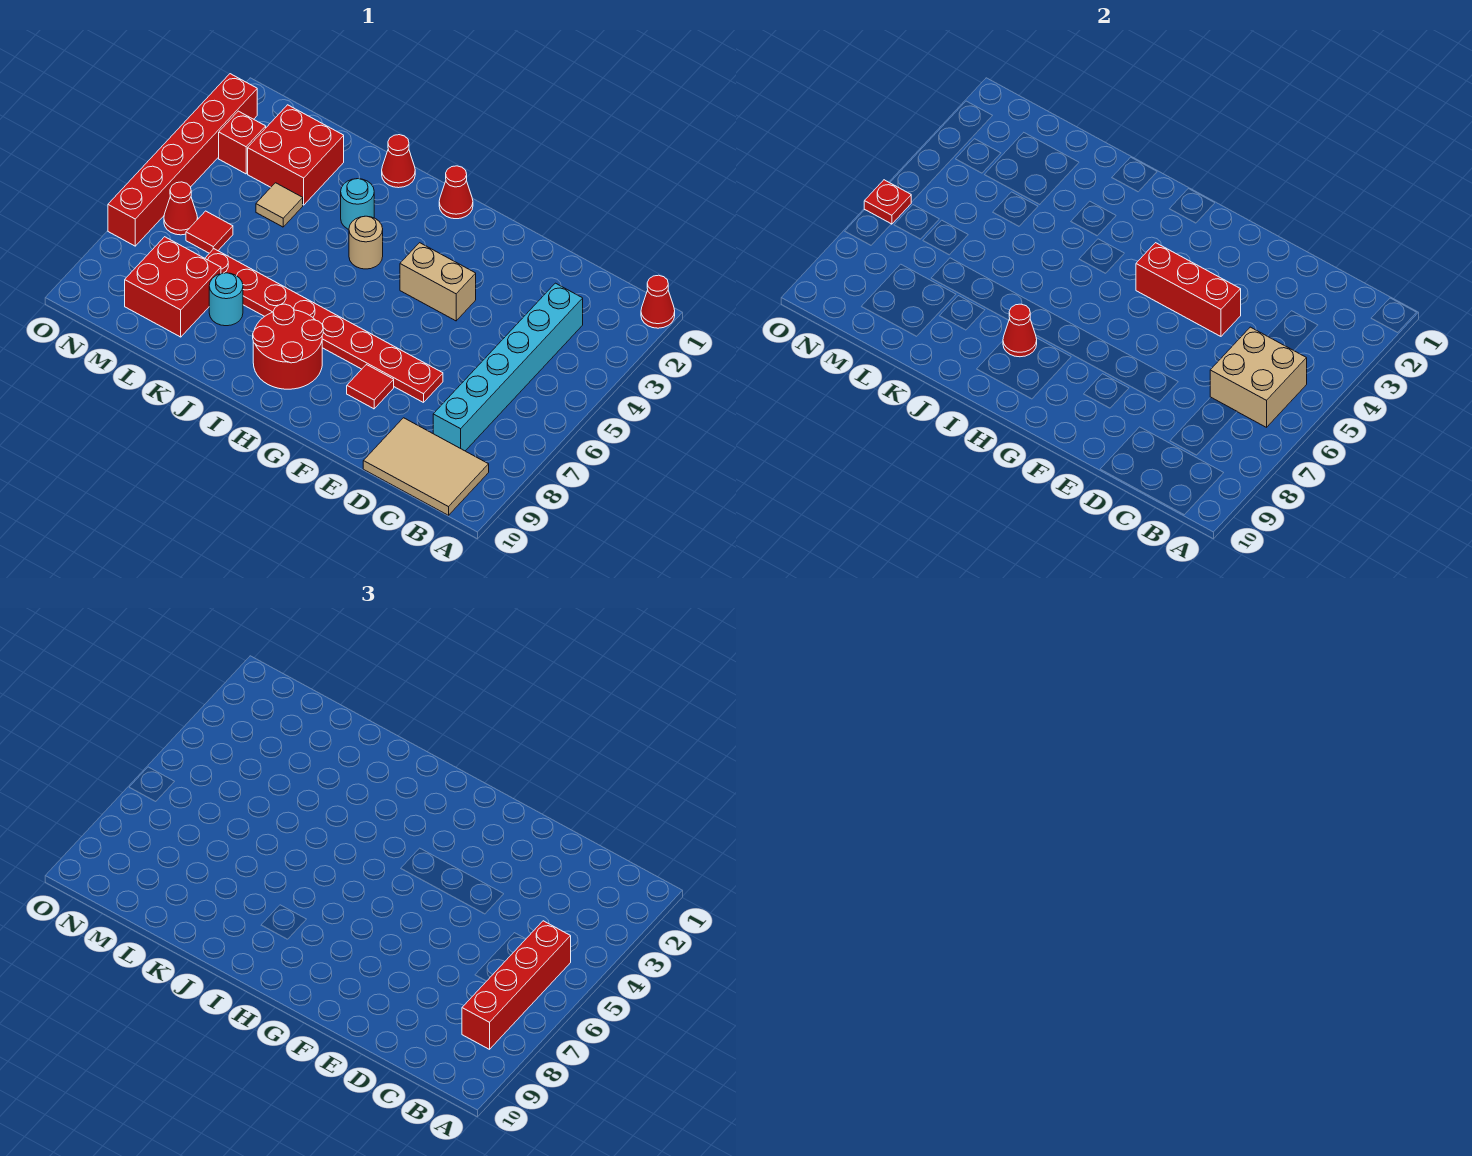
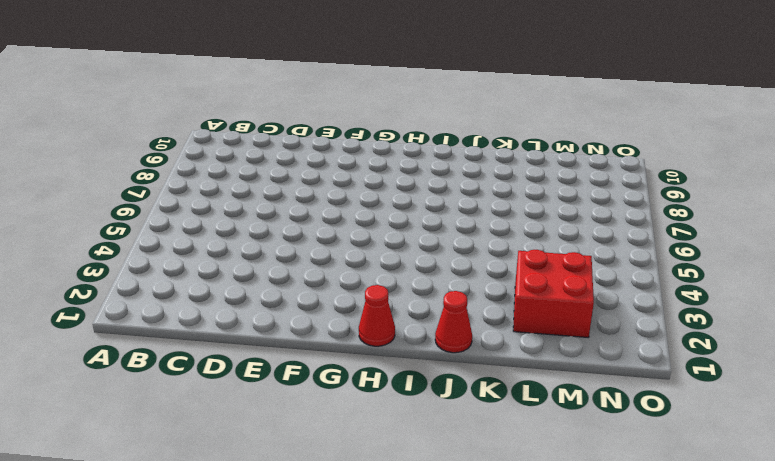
none -> red cone A1 level 1
none -> tan tile B9:D10 level 1
none -> cyan brick C3:C8 level 1

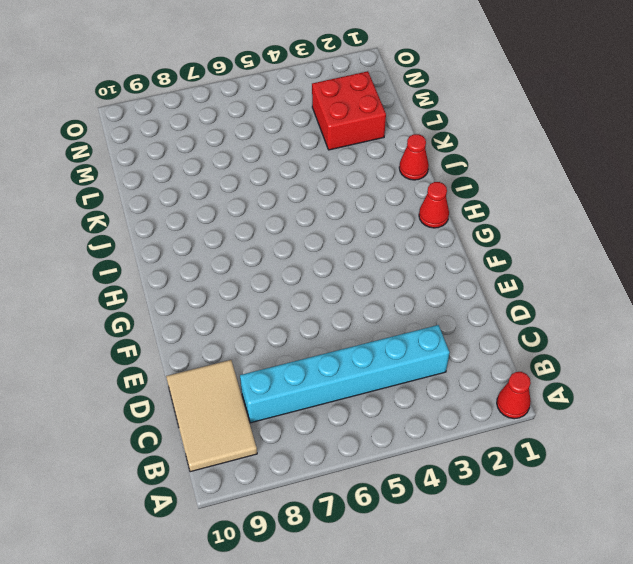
none -> red plate E7:L7 level 1
none -> tan brick F4:G4 level 1
none -> red tile F8 level 1

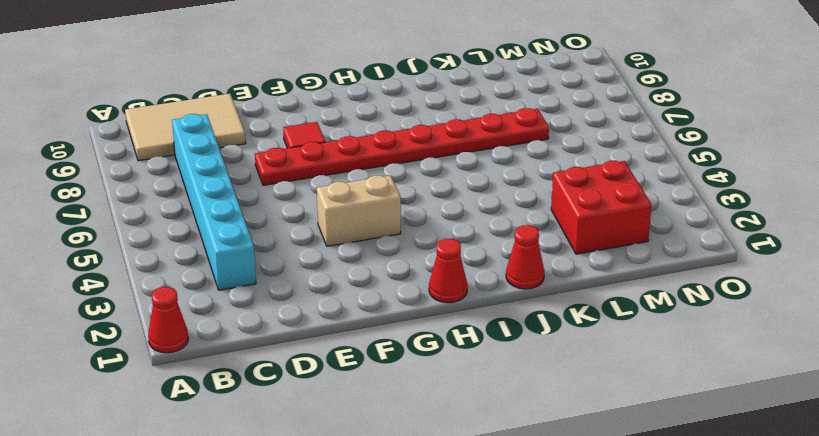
none -> red round brick H8:I9 level 1
none -> tan round brick I4 level 1
none -> cyan round brick J3 level 1

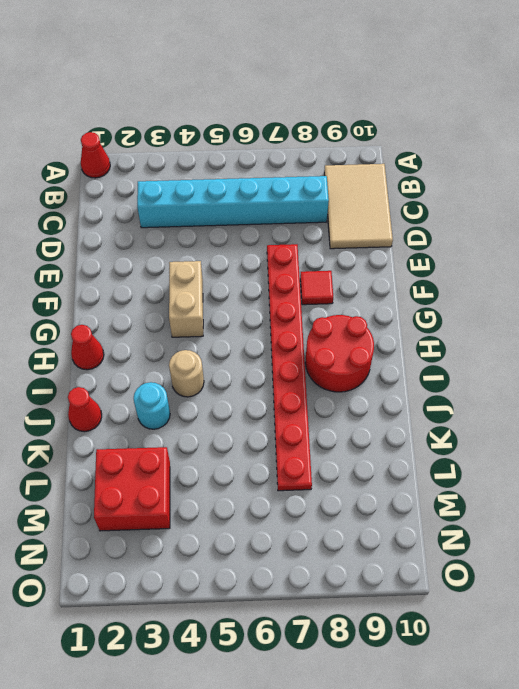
none -> cyan round brick K8 level 1
none -> tan tile L4 level 1
none -> red brick L8:M9 level 1

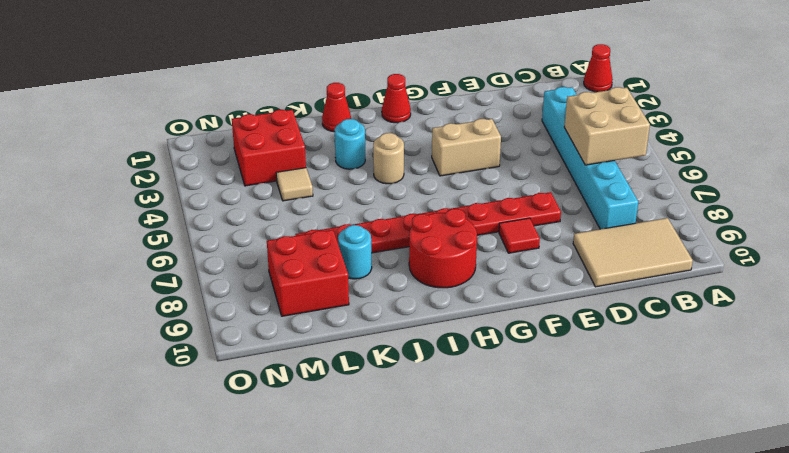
none -> red tile M6 level 1
none -> red brick N3 level 1
none -> red cone N6 level 1

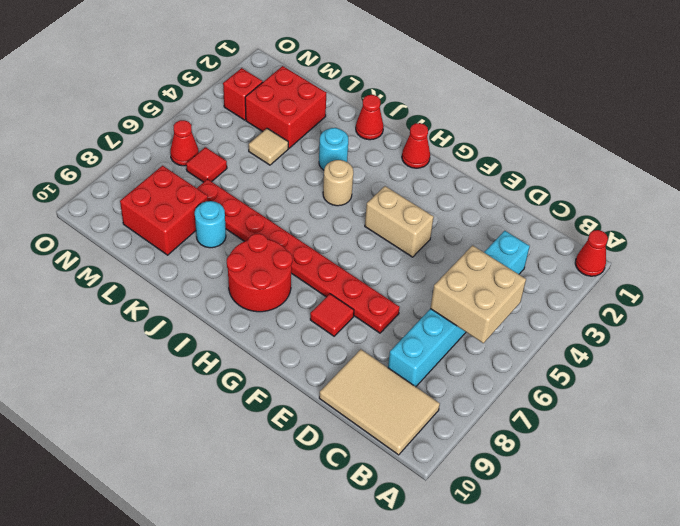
none -> red brick O2:O7 level 1
none -> red brick E4:G4 level 2
none -> red cone I8 level 2

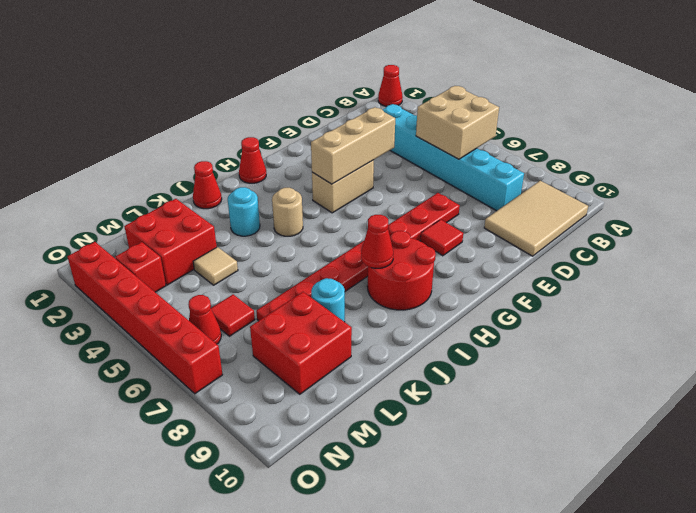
tan brick E4:G4 level 2 -> red brick E4:G4 level 2
none -> red plate O6 level 2
none -> red brick B5:B8 level 3

